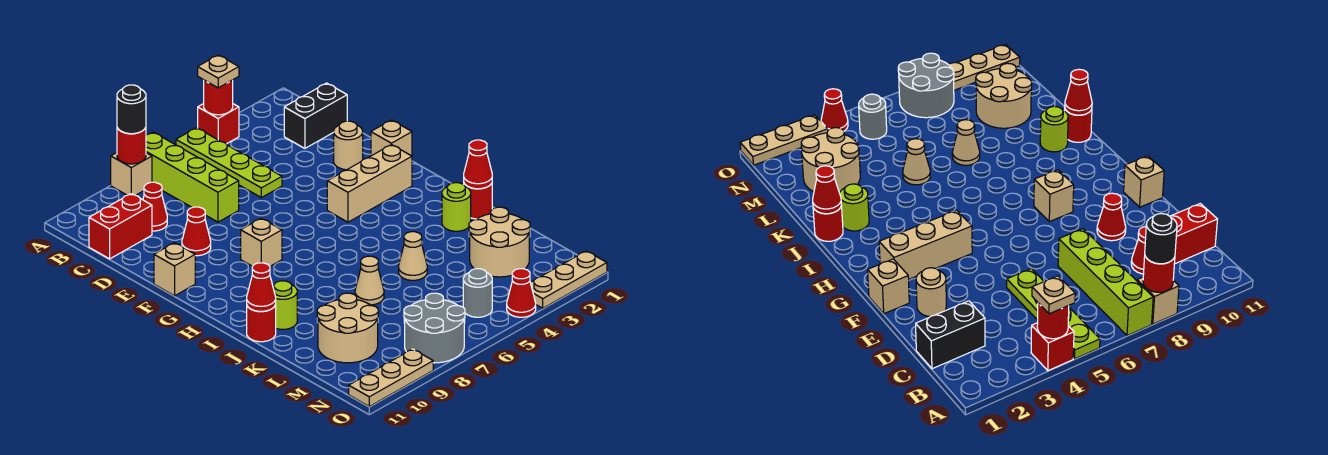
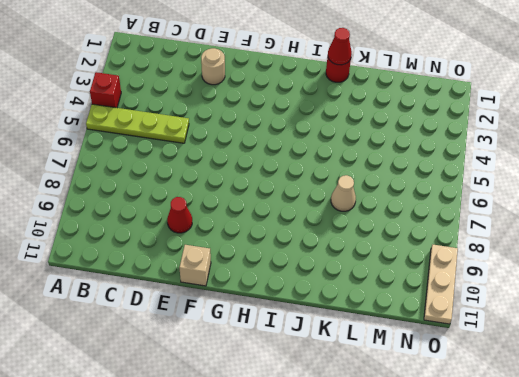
none -> lime brick A7:D7 level 1
none -> tan brick A8 level 1
none -> black brick C1:C2 level 1
none -> red cone C9 level 1

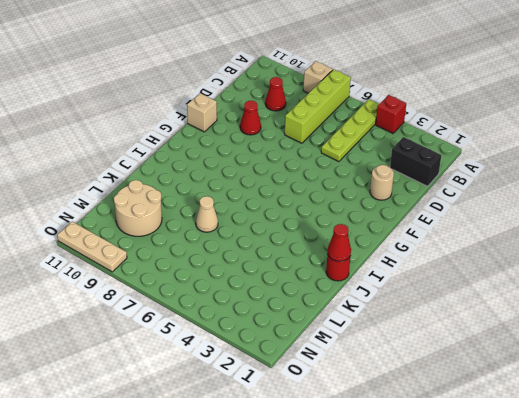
none -> red brick C10:C11 level 1
none -> tan brick F1 level 1
none -> tan brick G2:G4 level 1
none -> tan brick G8 level 1

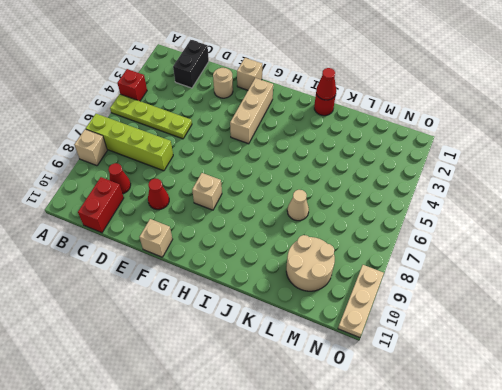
none -> lime round brick J2 level 1
none -> lime round brick J10 level 1
none -> red round brick J11 level 1
none -> tan cone K5 level 1

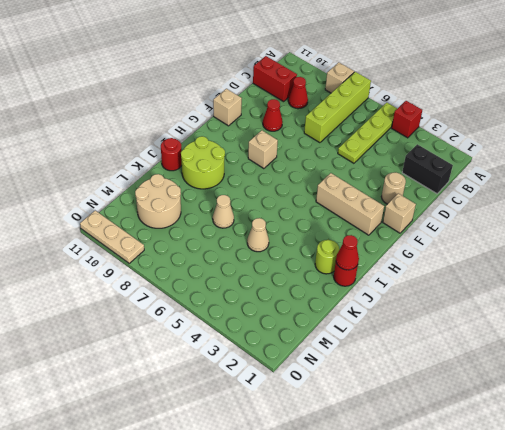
lime round brick I9:J10 level 1 -> lime round brick J10 level 1
none -> tan round brick L2:M3 level 1
none -> grey round brick N5 level 1
none -> grey round brick N7:O8 level 1
none -> tan plate O1:O3 level 1

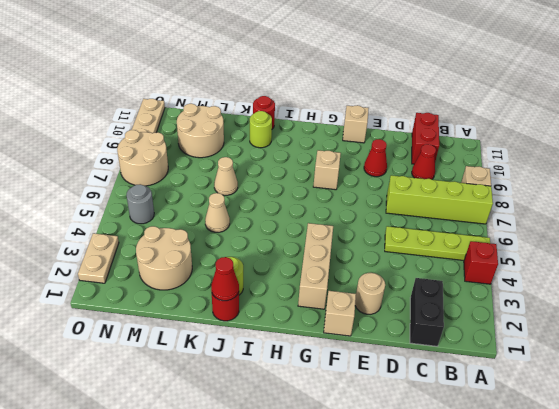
tan round brick N7:O8 level 1 -> grey round brick N7:O8 level 1
tan plate O2:O3 level 1 -> tan plate O1:O3 level 1
none -> red cone O4 level 1
none -> red round brick A4 level 2
none -> red round brick A8 level 2
none -> red cone J11 level 2

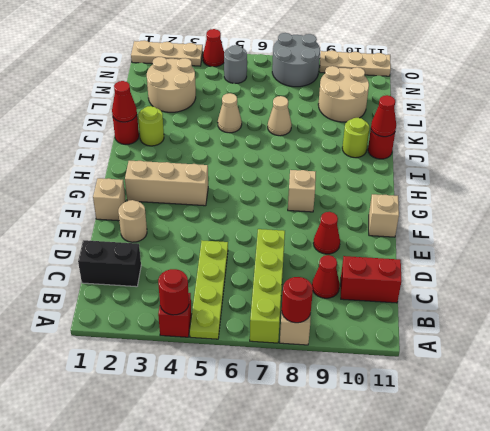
none -> tan plate A4 level 3
none -> black round brick A8 level 3

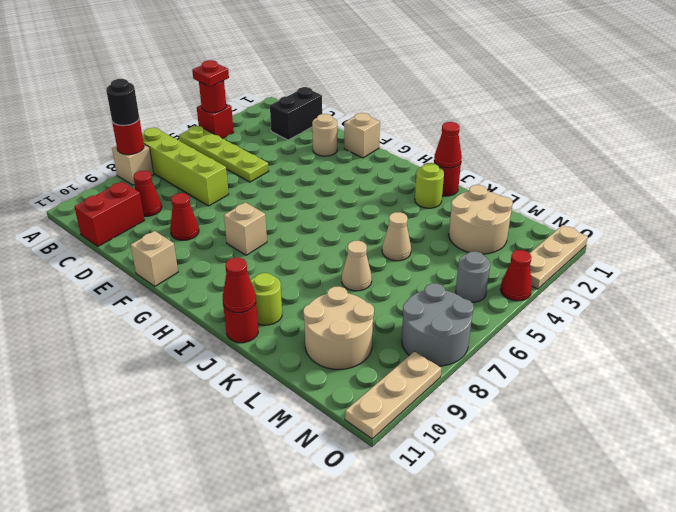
red plate A4 level 3 -> tan plate A4 level 3
none -> tan brick G2:G4 level 1

